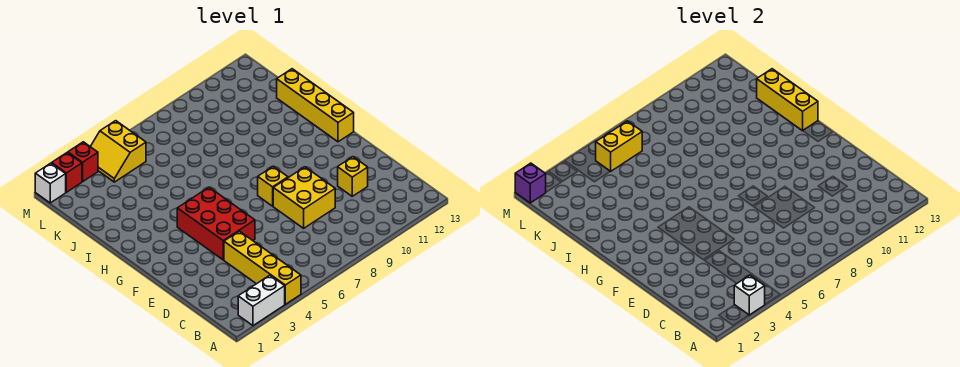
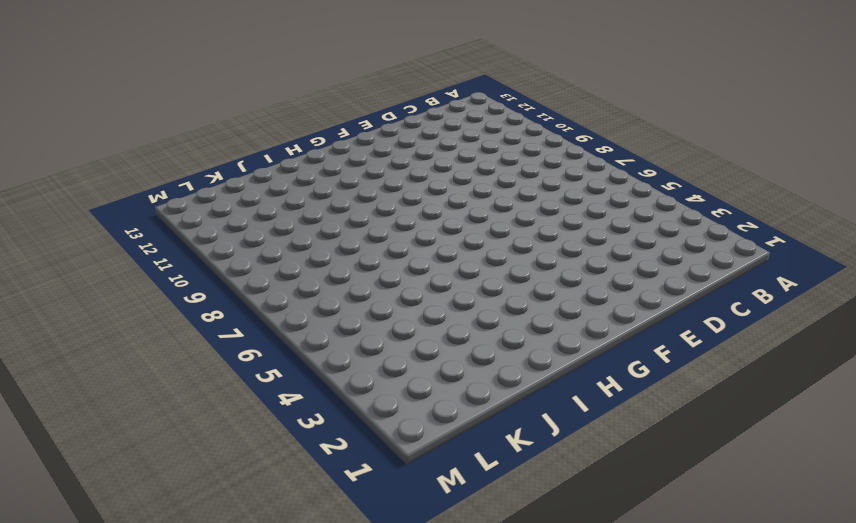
none -> white brick A2:A3 level 1
none -> yellow brick A4:D4 level 1
none -> yellow brick D8:E9 level 1

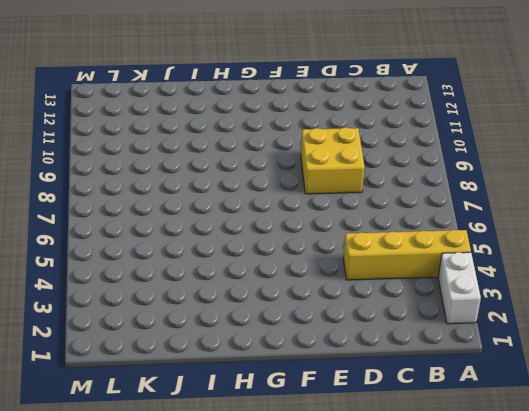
none -> yellow brick D11 level 1
none -> red brick E4:G5 level 1
none -> yellow brick F8 level 1

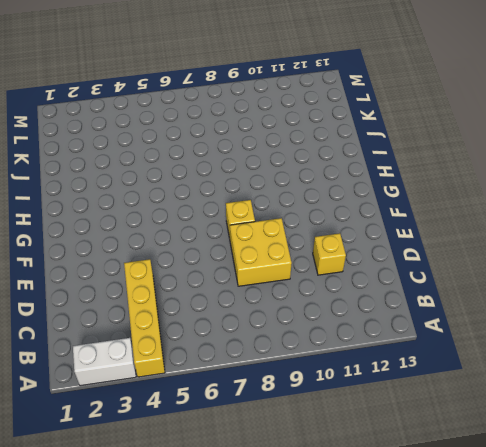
none -> red brick E4:G5 level 1
none -> yellow brick G13:J13 level 1
none -> yellow slope L4:M5 level 1 top 5

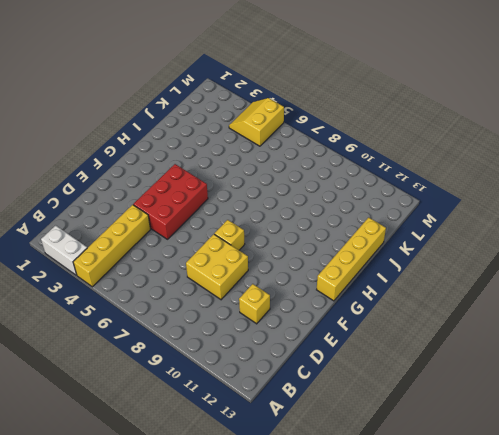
none -> white brick M1 level 1
none -> red brick M2 level 1
none -> red brick M3 level 1

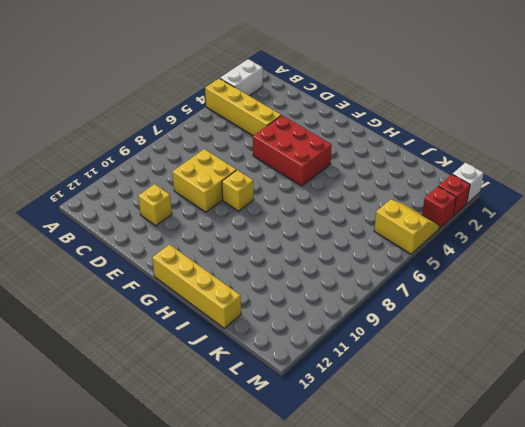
none -> white brick A3 level 2
none -> yellow brick H13:J13 level 2
none -> yellow brick L5:L6 level 2

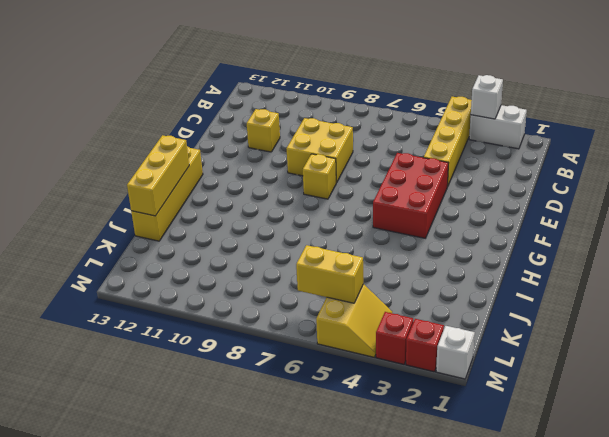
none -> purple brick M1 level 2

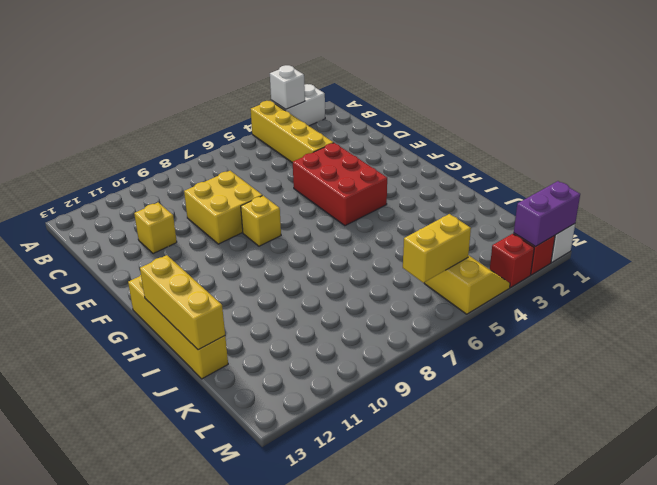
purple brick M1:M2 level 2 -> purple brick M1 level 2

